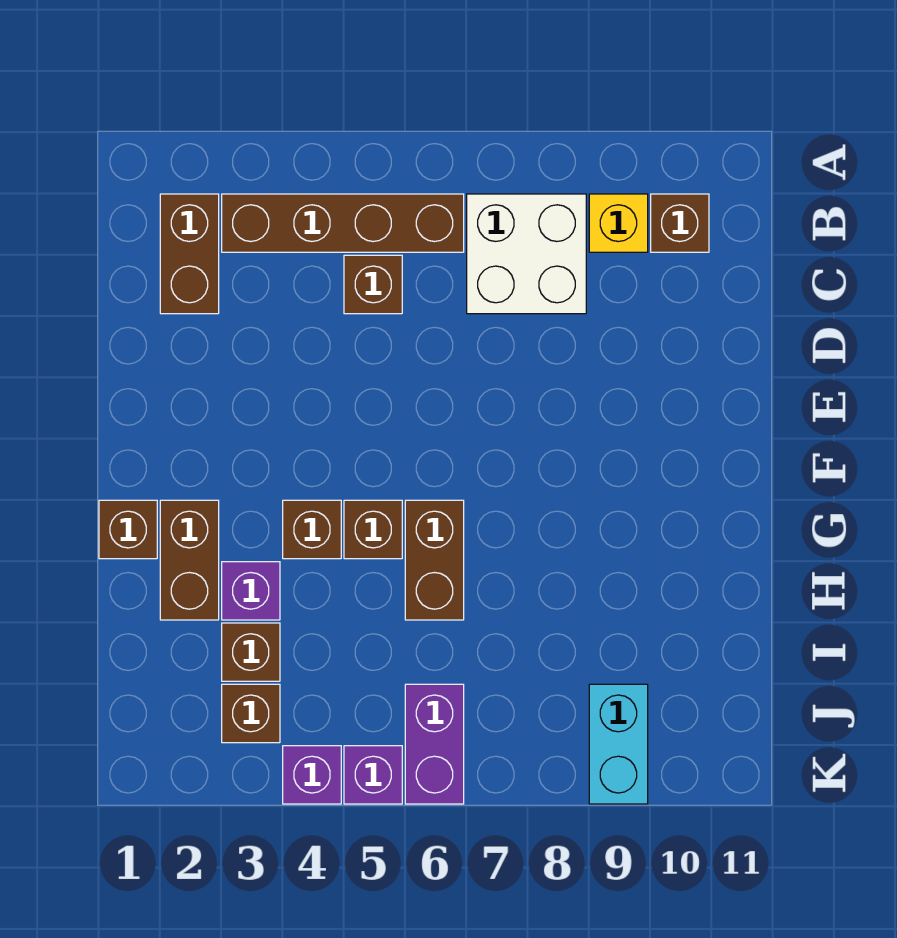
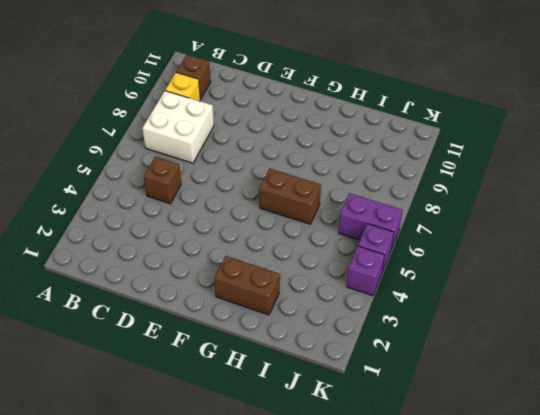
none -> brown brick B2:C2 level 1
none -> brown brick B3:B6 level 1
none -> brown brick G1 level 1

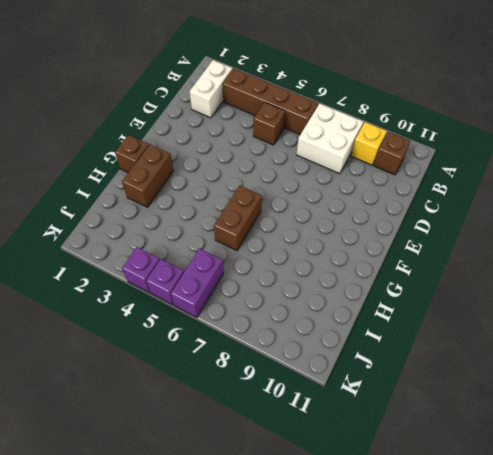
white brick B2:C2 level 1 -> brown brick B2:C2 level 1
none -> brown brick G4 level 1
none -> brown brick G5 level 1
none -> purple brick H3 level 1

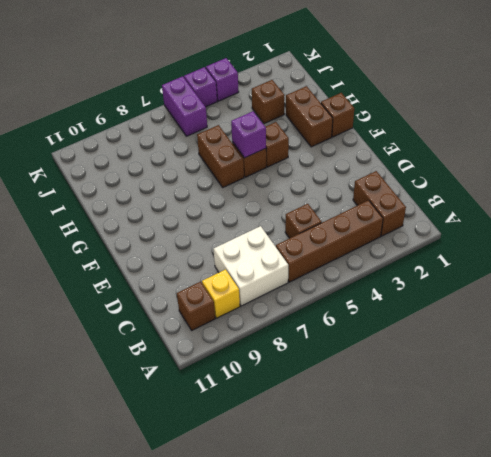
purple brick G5 level 2 -> purple brick H3 level 1
none -> brown brick J3 level 1
none -> cyan brick J9:K9 level 1

